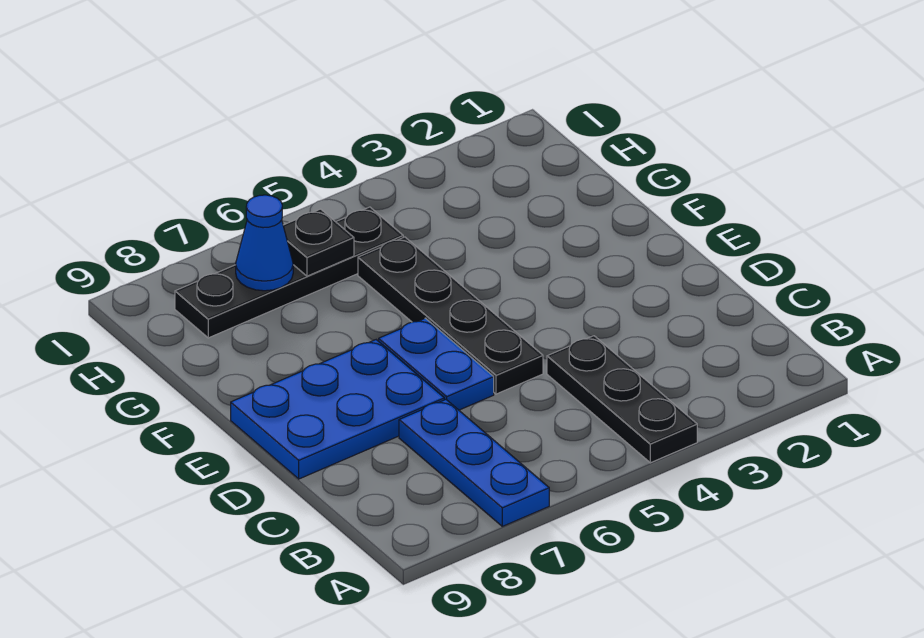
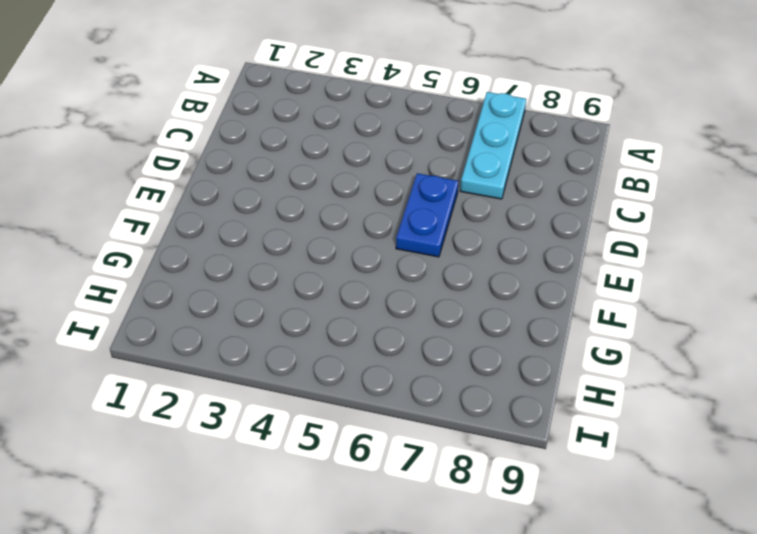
cyan plate A7:C7 level 1 -> blue plate A7:C7 level 1
none -> black plate A4:C4 level 1
none -> black plate D5:G5 level 1

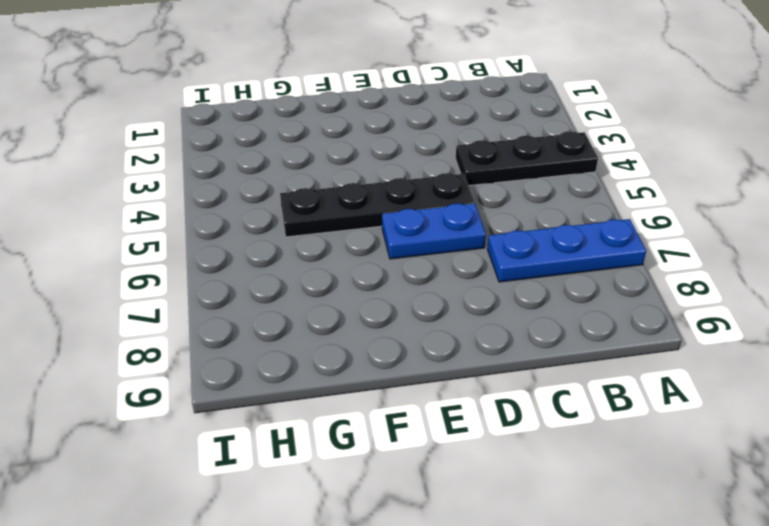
none -> blue plate D7:E9 level 1
none -> black plate H5:H8 level 1

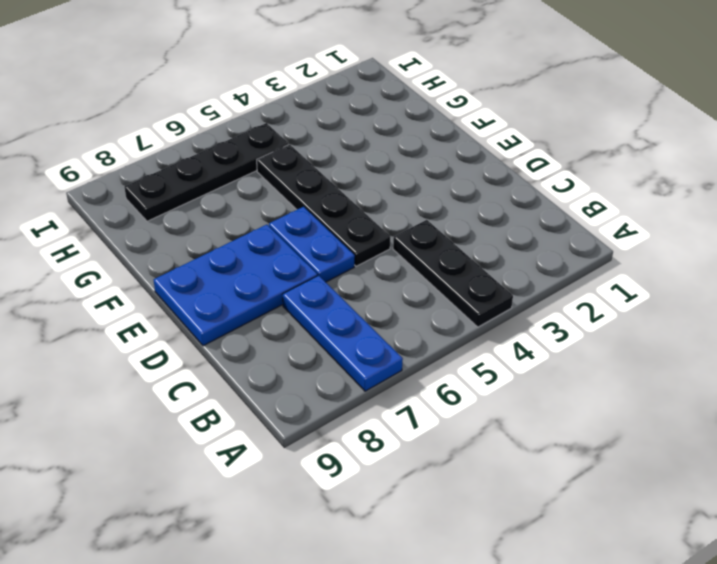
none -> black plate H6 level 2
none -> blue cone H7 level 2

